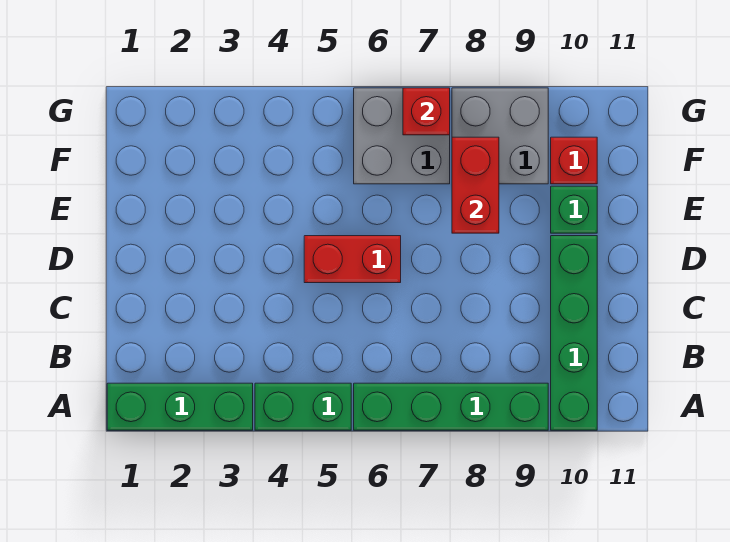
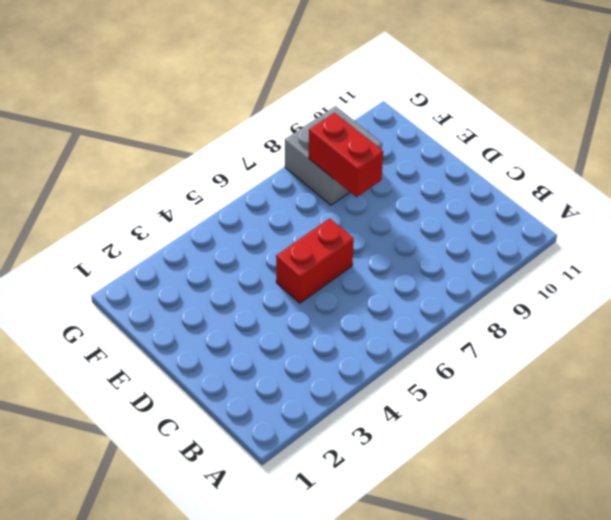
none -> green brick A1:A3 level 1
none -> green brick A4:A5 level 1

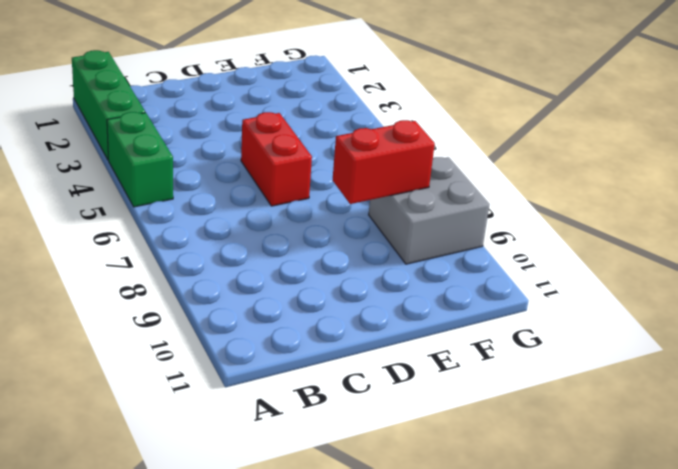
none -> green brick A6:A9 level 1
none -> green brick A10:D10 level 1

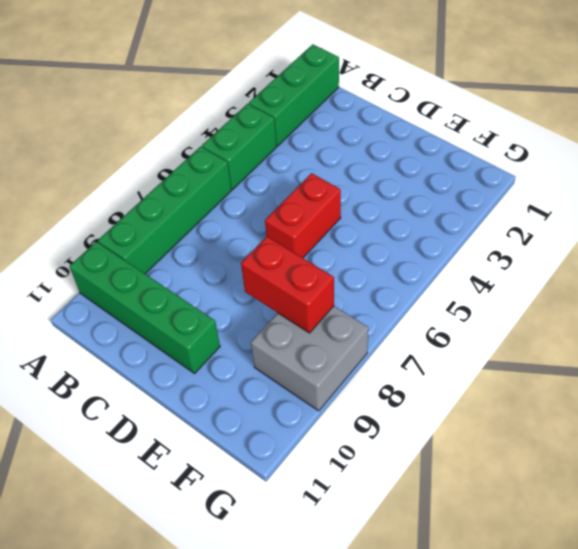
none -> green brick E10 level 1
none -> grey brick F6:G7 level 1

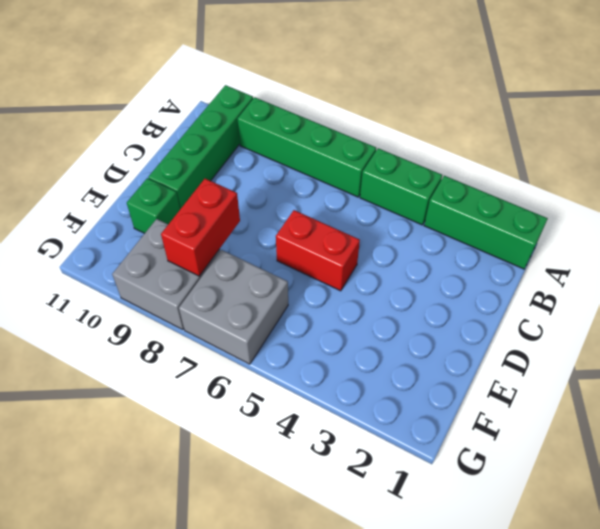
none -> red brick F10 level 1
none -> red brick G7 level 2

